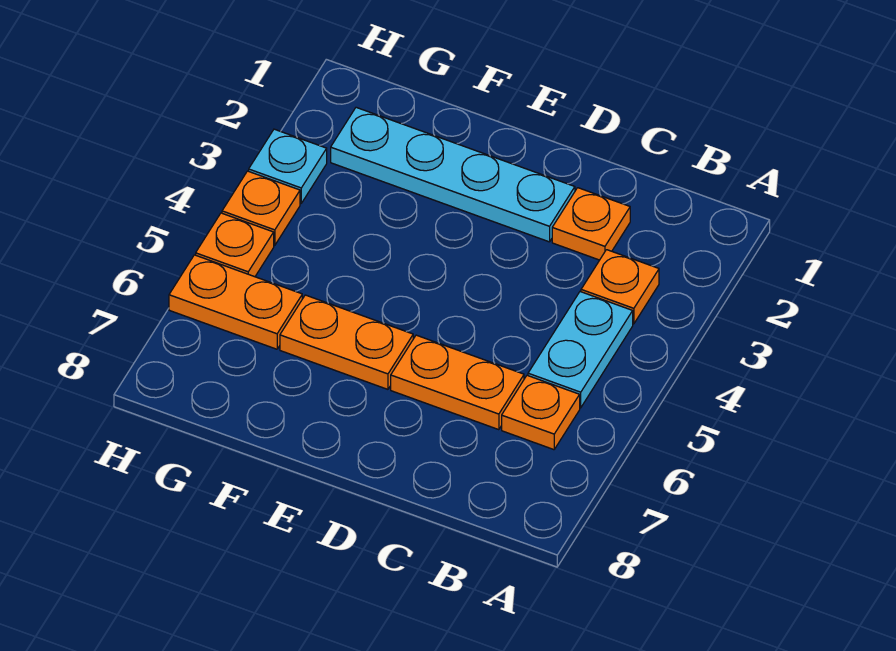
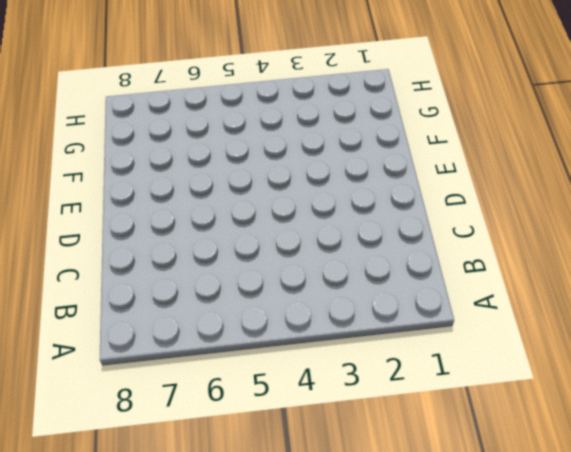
none -> orange plate B3 level 1
none -> cyan plate B4:B5 level 1

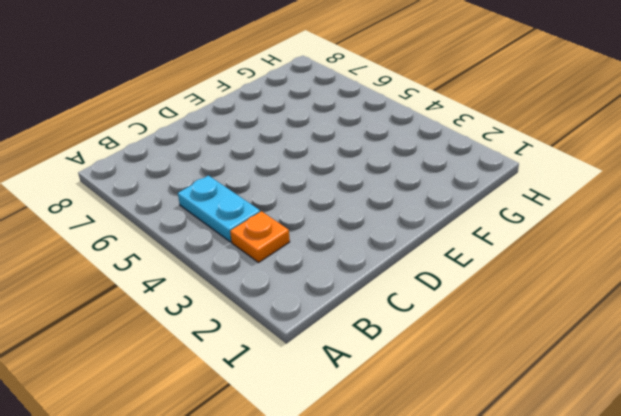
none -> orange plate B6 level 1
none -> orange plate C2 level 1

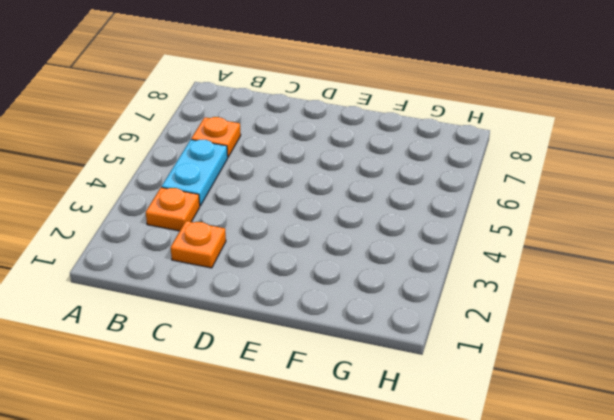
none -> orange plate C6:D6 level 1
none -> cyan plate D2:G2 level 1

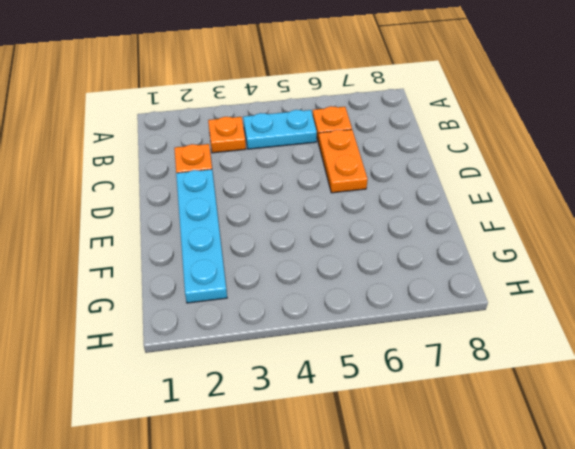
none -> orange plate E6:F6 level 1
none -> orange plate G6:H6 level 1

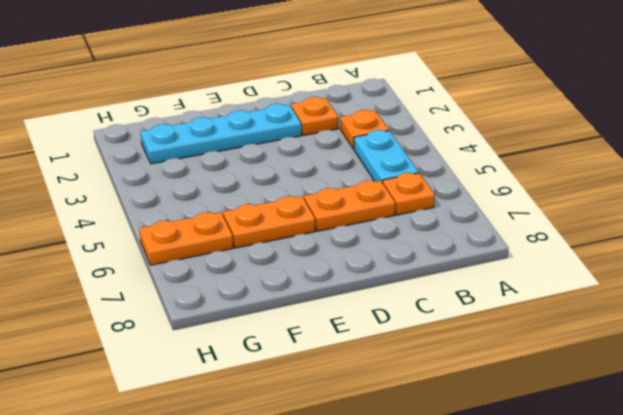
none -> cyan plate H3 level 1
none -> orange plate H4 level 1

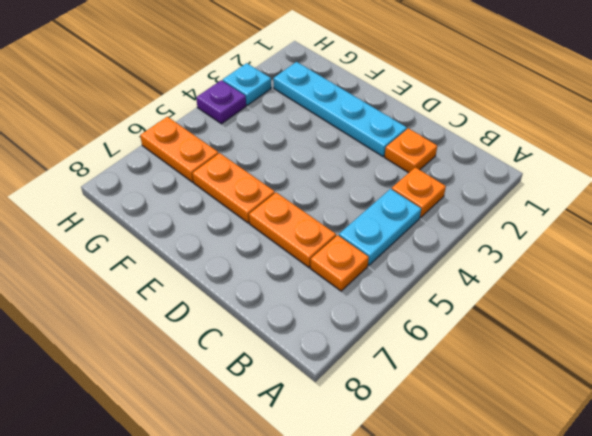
purple plate H4 level 1 -> orange plate H4 level 1
none -> orange plate H5 level 1

